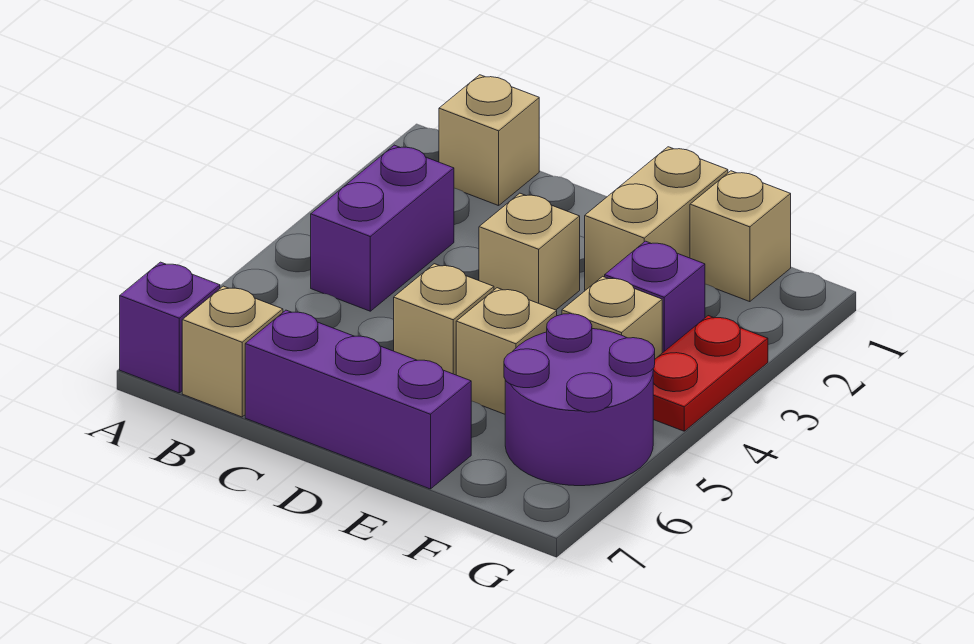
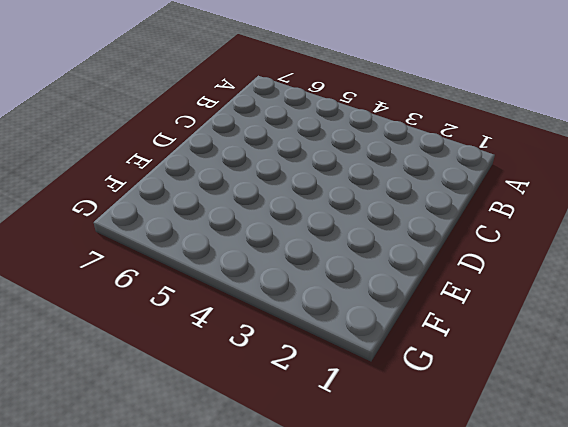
none -> purple brick A7 level 1
none -> tan brick B1 level 1
none -> purple brick B3:B4 level 1

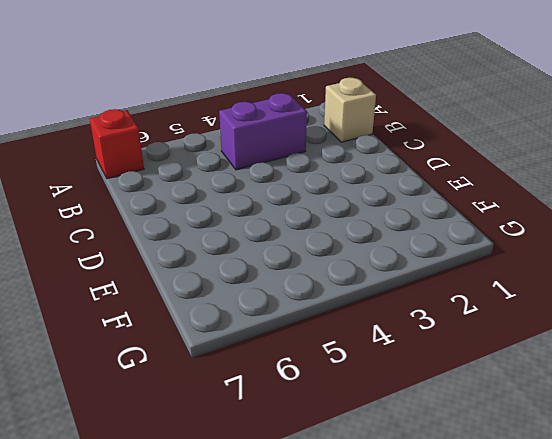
red brick A7 level 1 -> purple brick A7 level 1
none -> tan brick B7 level 1
none -> purple brick C7:E7 level 1
none -> tan brick D3 level 1

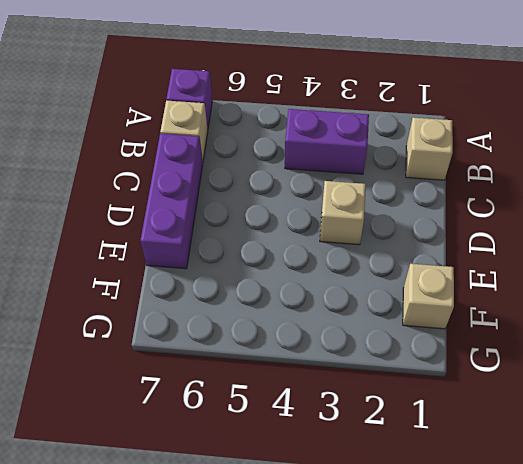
none -> tan brick D5 level 1
none -> tan brick E1:E2 level 1
none -> tan brick E5 level 1

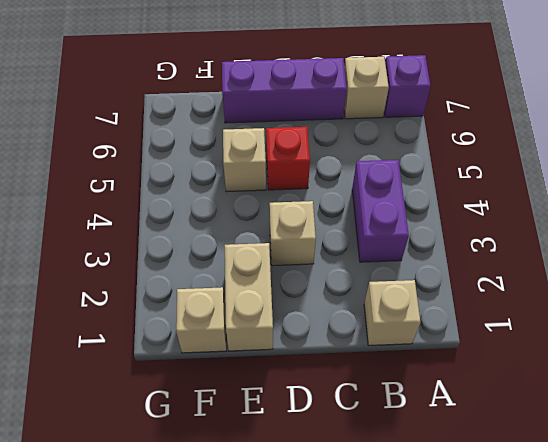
red brick D5 level 1 -> tan brick D5 level 1
none -> purple brick F3 level 1
none -> tan brick F4 level 1
none -> purple round brick F5:G6 level 1

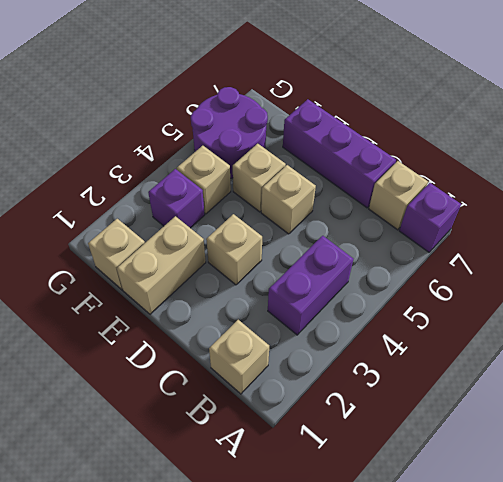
none -> red plate G3:G4 level 1

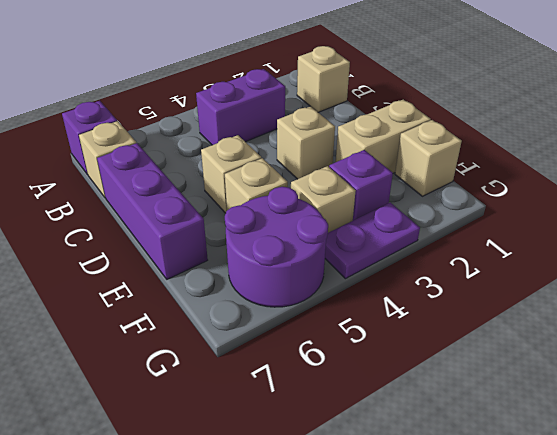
purple plate G3:G4 level 1 -> red plate G3:G4 level 1

